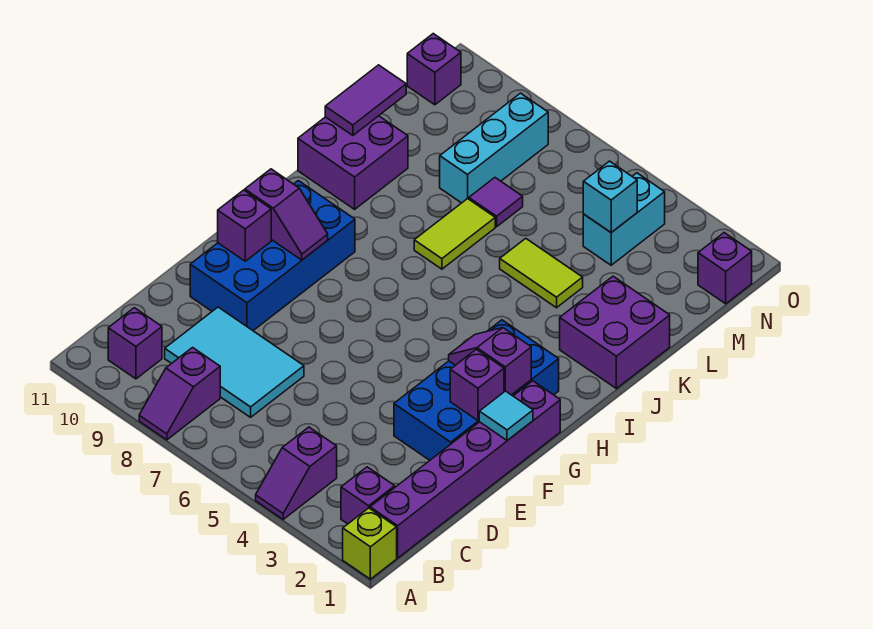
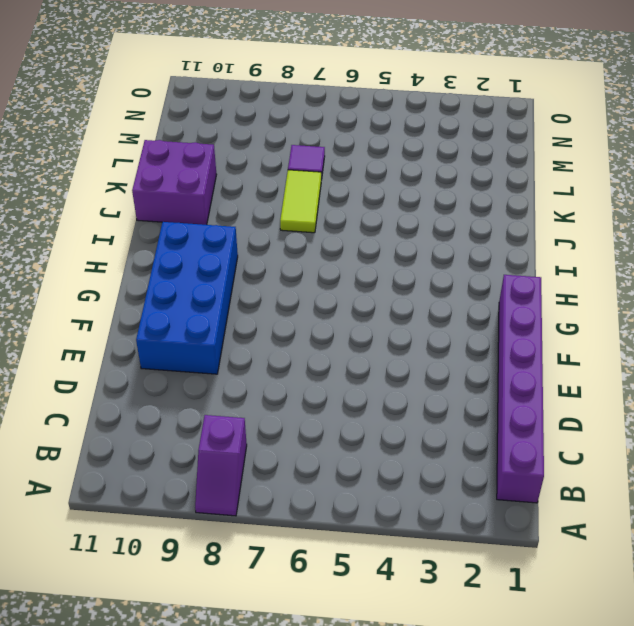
none -> lime brick A1 level 1
none -> purple slope A4:B4 level 1 top B
none -> purple brick B2 level 1

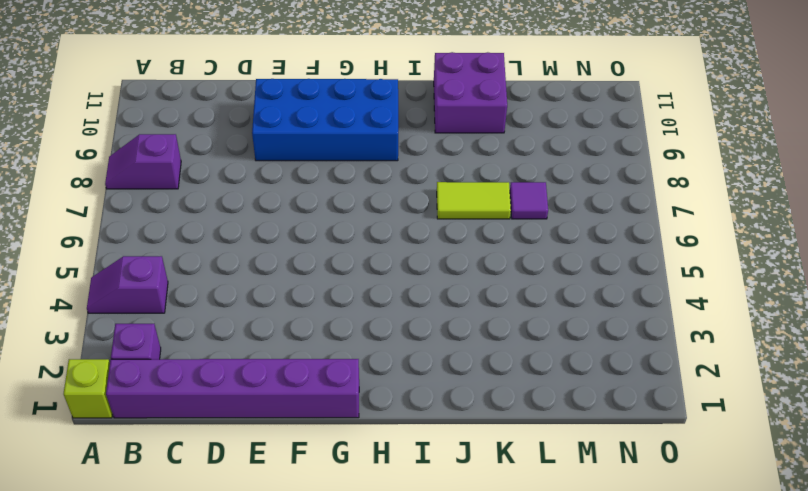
none -> purple brick B10 level 1
none -> cyan tile C7:D9 level 1
none -> blue brick E2:H3 level 1

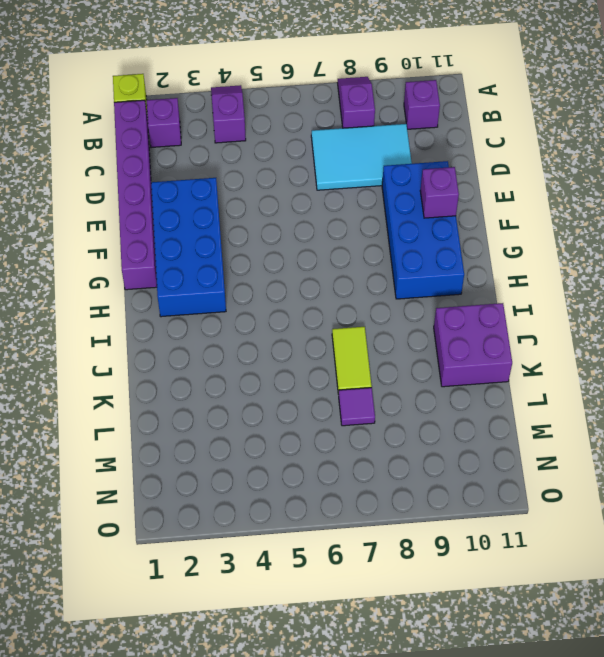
none -> purple brick J1:K2 level 1
none -> lime tile K4:K5 level 1
none -> cyan brick L8:N8 level 1

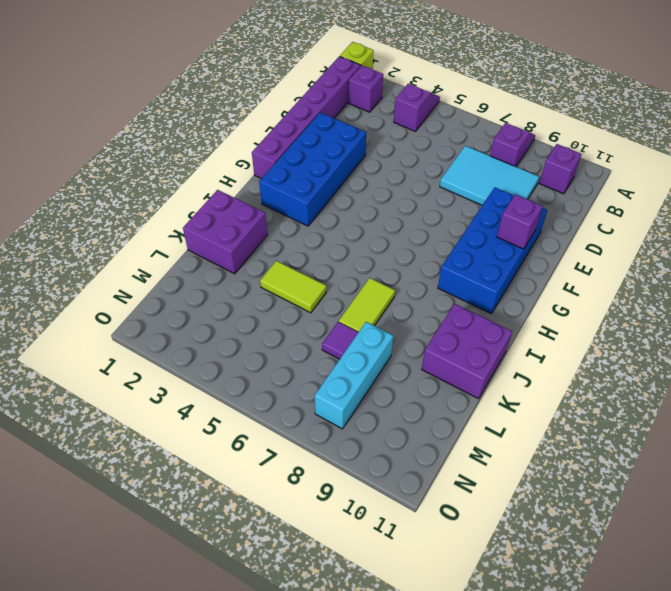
none -> cyan brick M4:N4 level 1
none -> purple brick N1 level 1
none -> purple brick N11 level 1

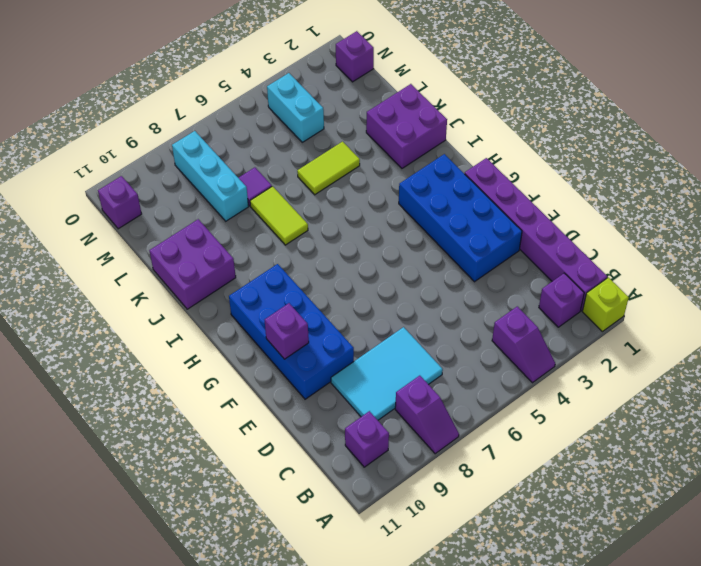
none -> cyan tile F1 level 2
none -> purple brick F2 level 2
none -> purple slope G2:G3 level 2 top 2

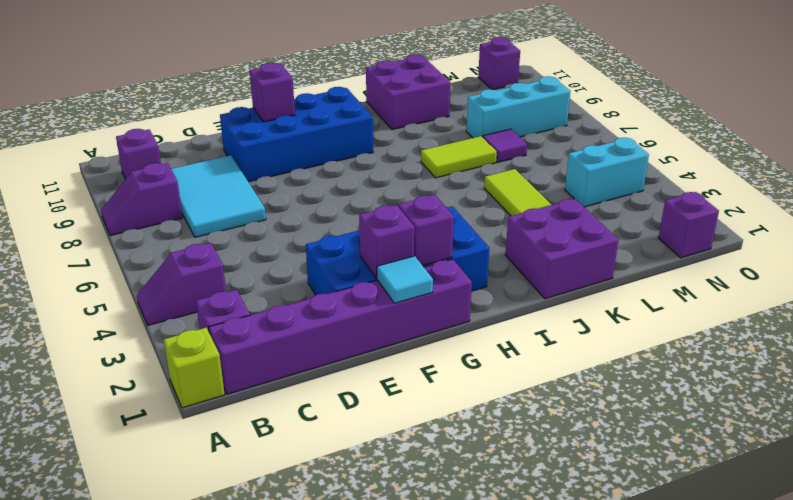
none -> purple slope G9:G10 level 2 top 10
none -> purple tile K11:L11 level 2
none -> cyan brick M4 level 2

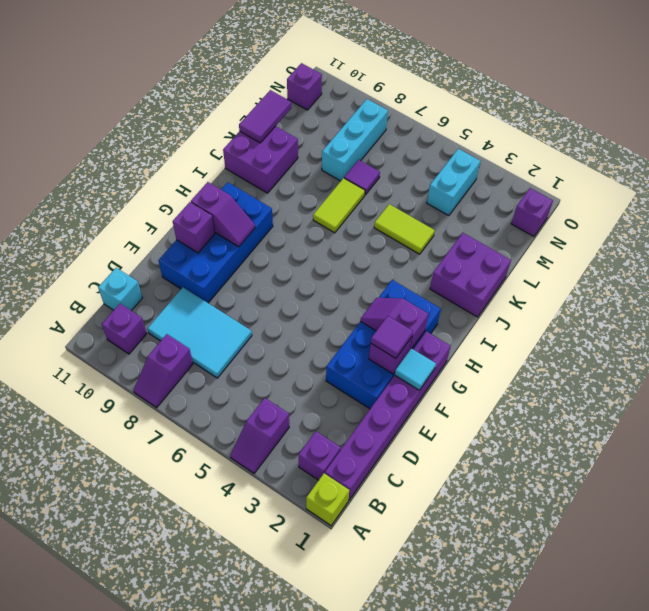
cyan brick C11 level 1 -> cyan brick M4 level 2
purple tile F2 level 3 -> none

